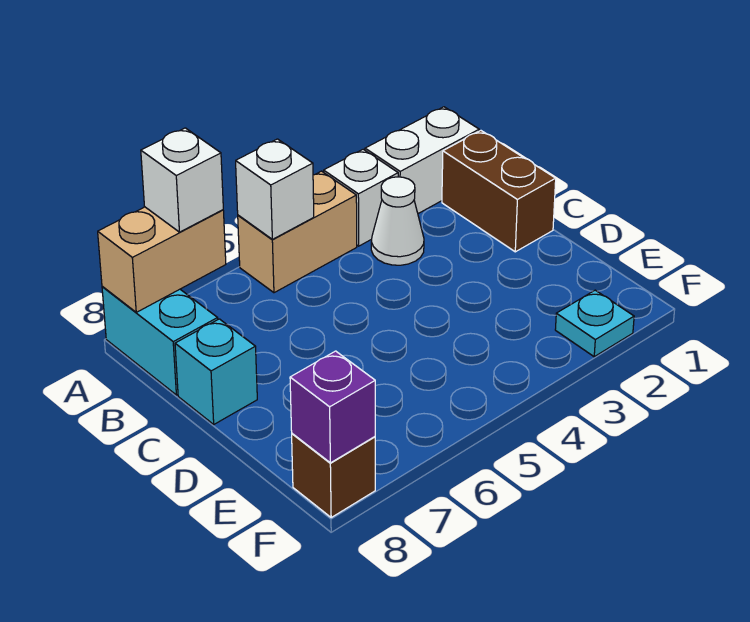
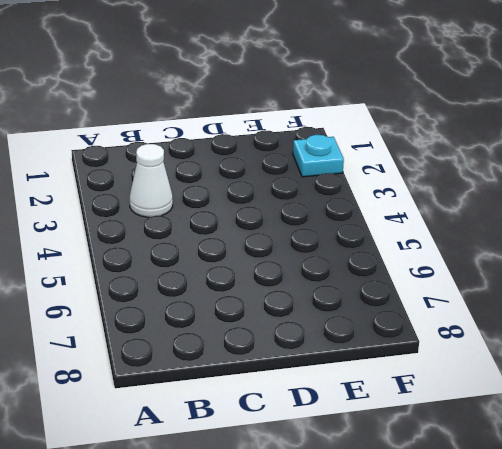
none -> white brick A1:A2 level 1
none -> white brick A3 level 1
none -> tan brick A4:A5 level 1

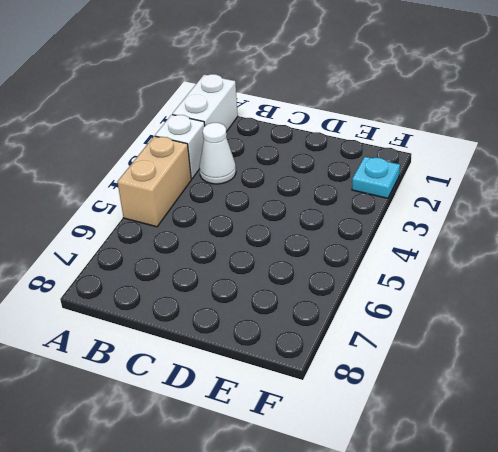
none -> cyan brick A8:B8 level 1
none -> brown brick B1:C1 level 1
none -> cyan brick C8 level 1

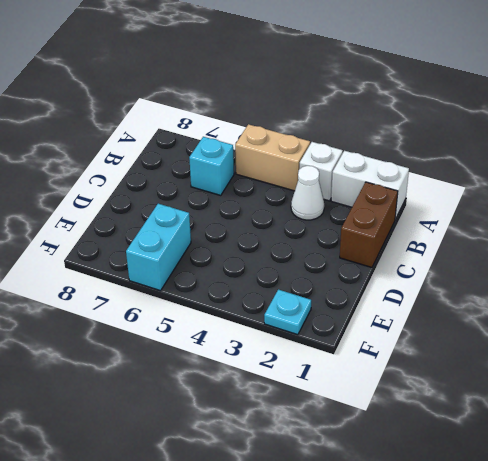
cyan brick B6 level 1 -> cyan brick C8 level 1
cyan brick E6:F6 level 1 -> cyan brick A8:B8 level 1
none -> brown brick F8 level 1
none -> white brick A5 level 2
none -> tan brick A7:A8 level 2

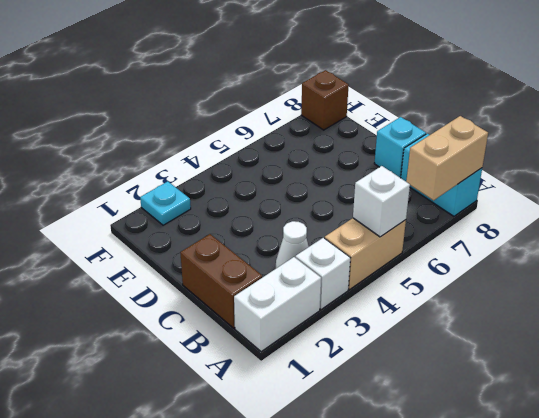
none -> purple brick F8 level 2
none -> white brick A7 level 3

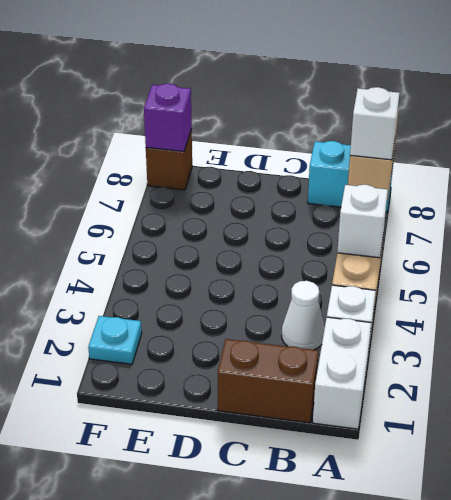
none -> cyan brick C8 level 1

